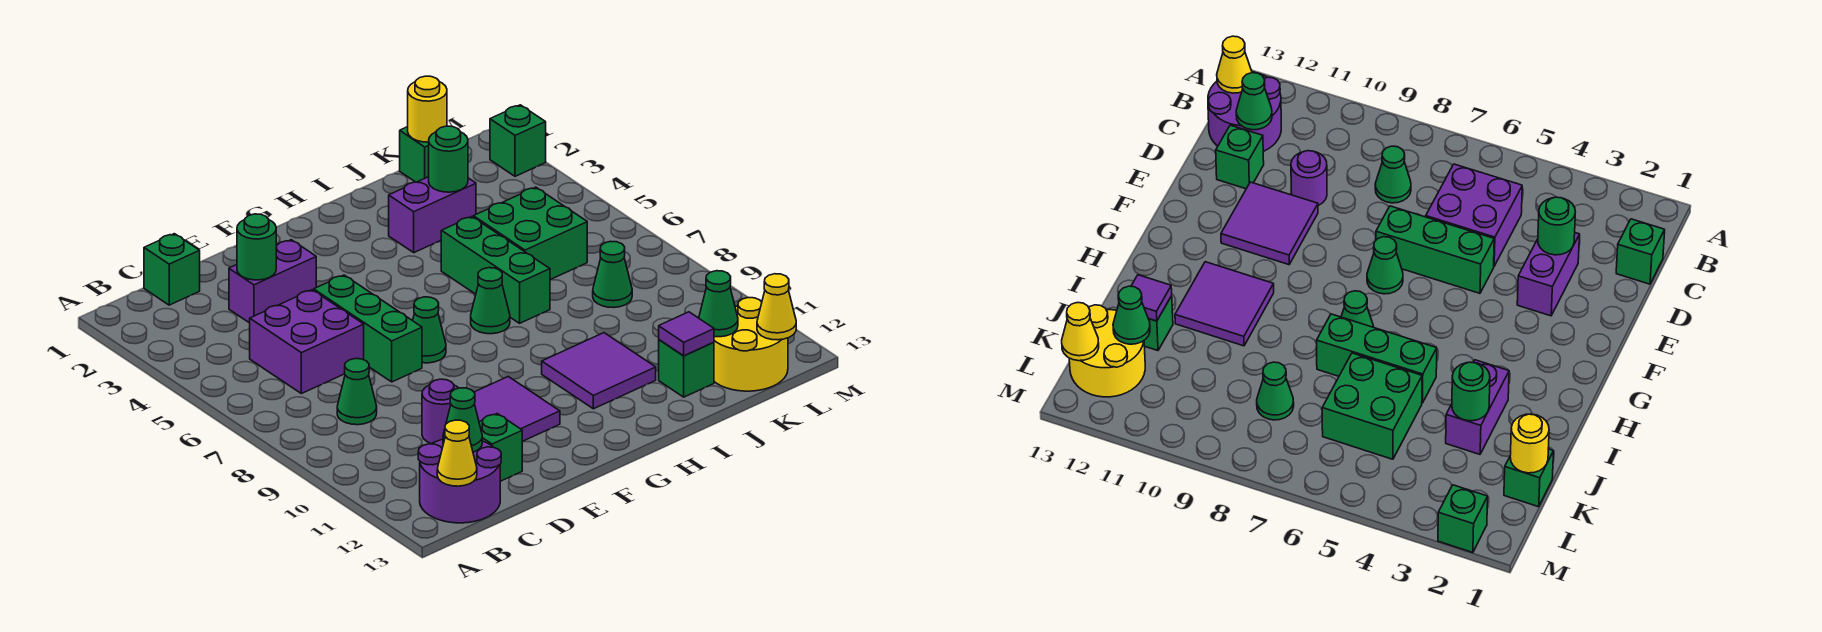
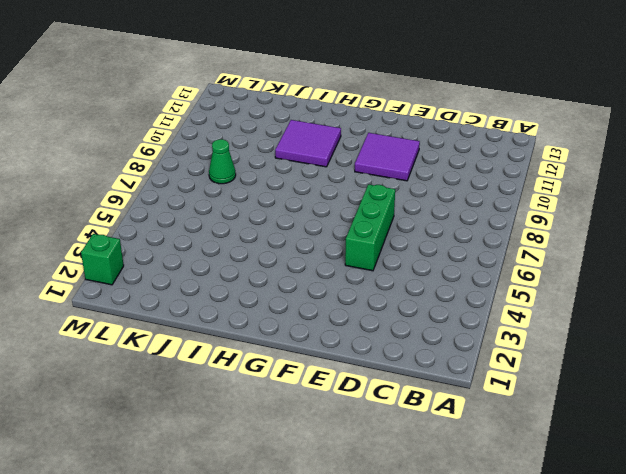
none -> purple round brick B12:C13 level 1
none -> green brick C1 level 1
none -> purple brick C5:D6 level 1

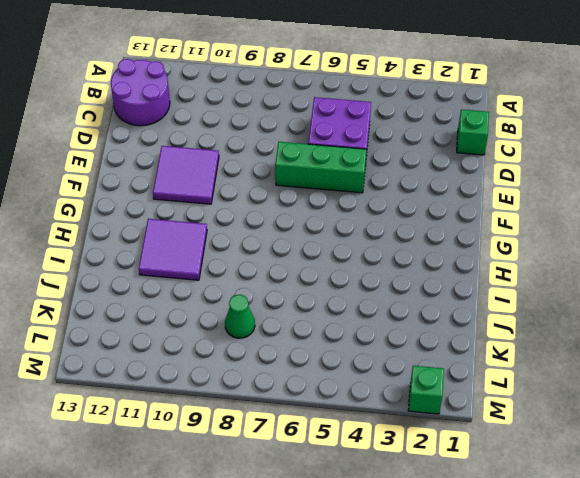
none -> green cone C8 level 1
none -> purple brick D3:E3 level 1
none -> purple round brick D10 level 1

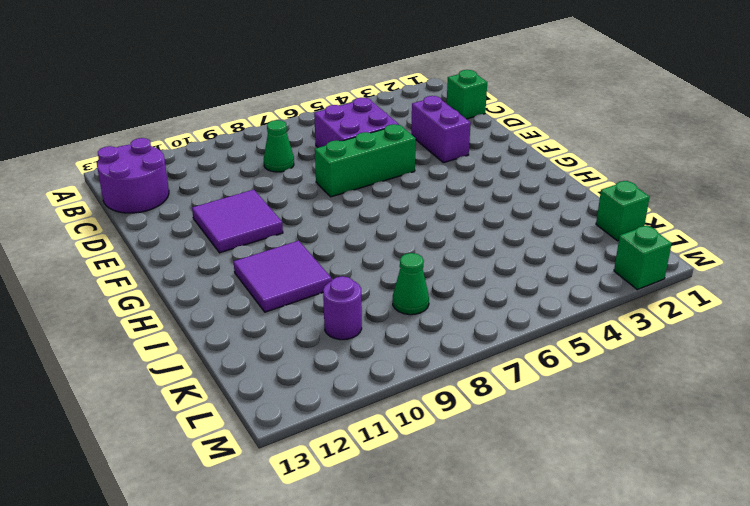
purple round brick K10 level 1 -> purple round brick D10 level 1
none -> green brick D12 level 1
none -> green cone F7 level 1
none -> green cone H7 level 1

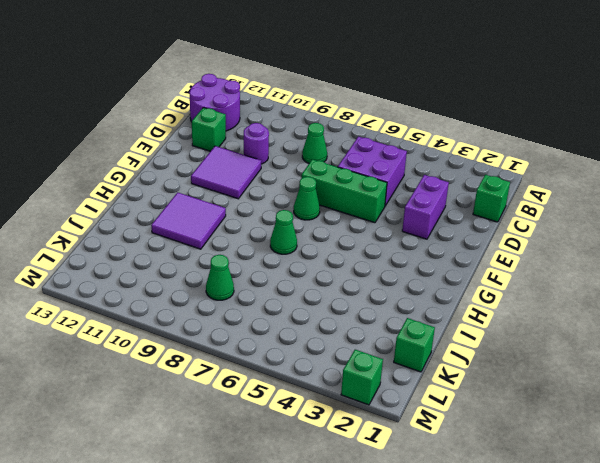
none -> purple brick I3:J3 level 1
none -> green brick I5:I7 level 1
none -> green brick J5:K6 level 1

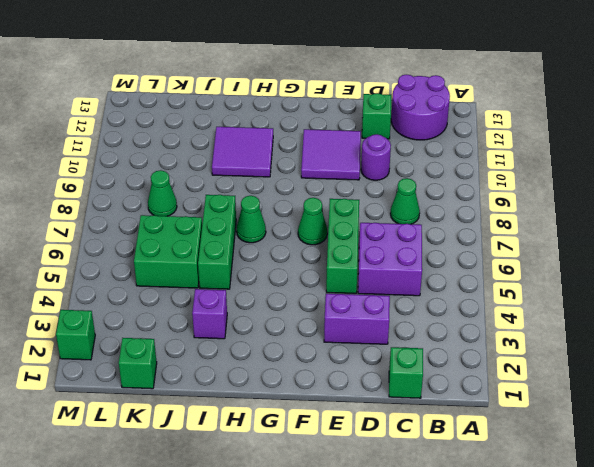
purple brick I3 level 1 -> purple brick I3:J3 level 1
none -> green brick J12 level 1
none -> yellow round brick K12:L13 level 1
none -> yellow cone B13 level 2

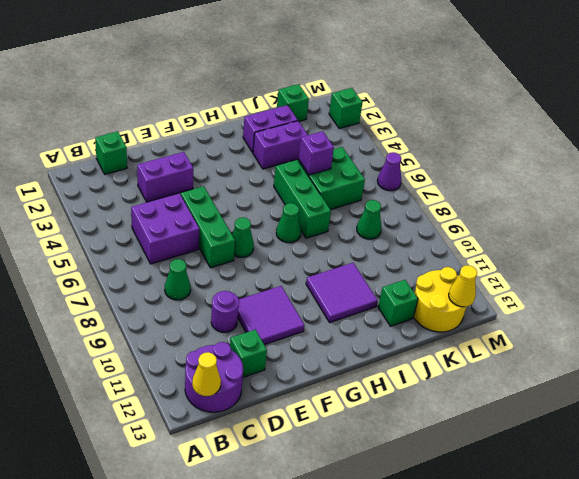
purple brick I2:J2 level 1 -> none
purple brick J5 level 2 -> none
purple cone M6 level 1 -> none
none -> green cone C12 level 2
none -> green round brick D3 level 2
none -> green round brick J3 level 2

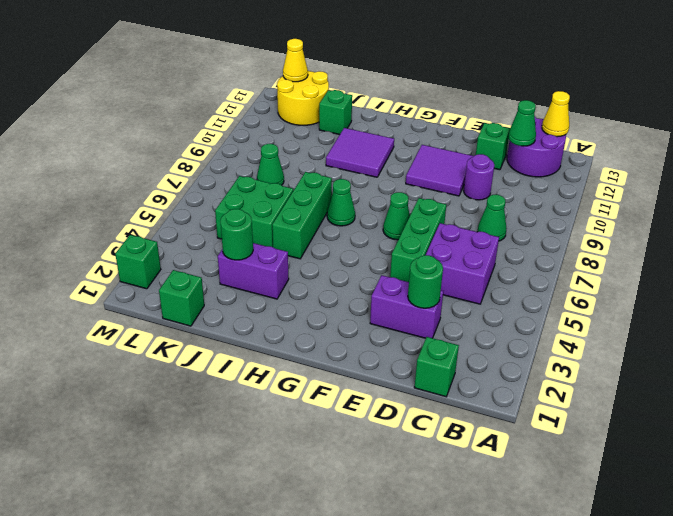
none -> purple tile J12 level 2
none -> yellow round brick K1 level 2
none -> green cone K12 level 2

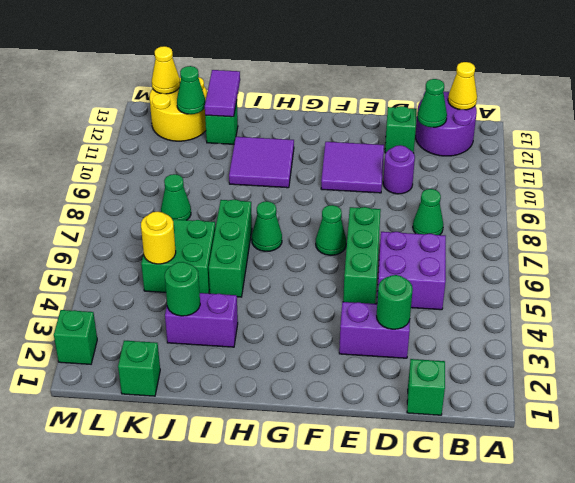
purple tile J12:J13 level 2 -> purple tile J12 level 2
yellow round brick K5 level 2 -> yellow round brick K1 level 2

